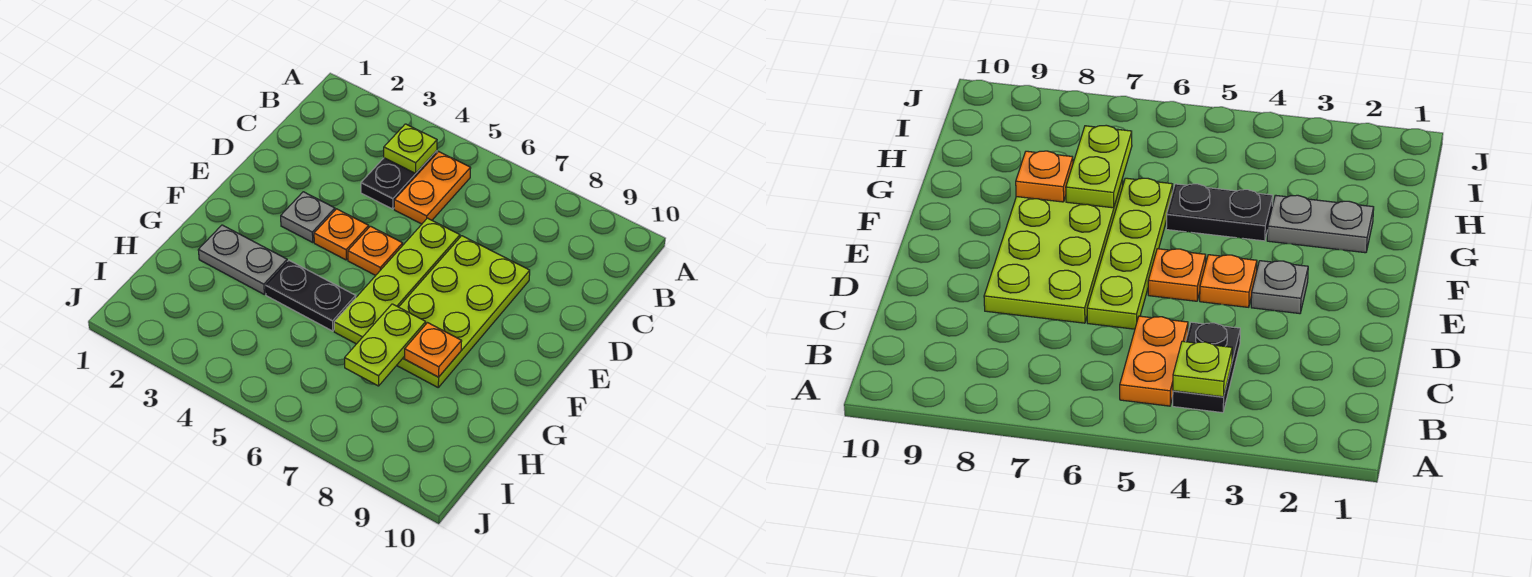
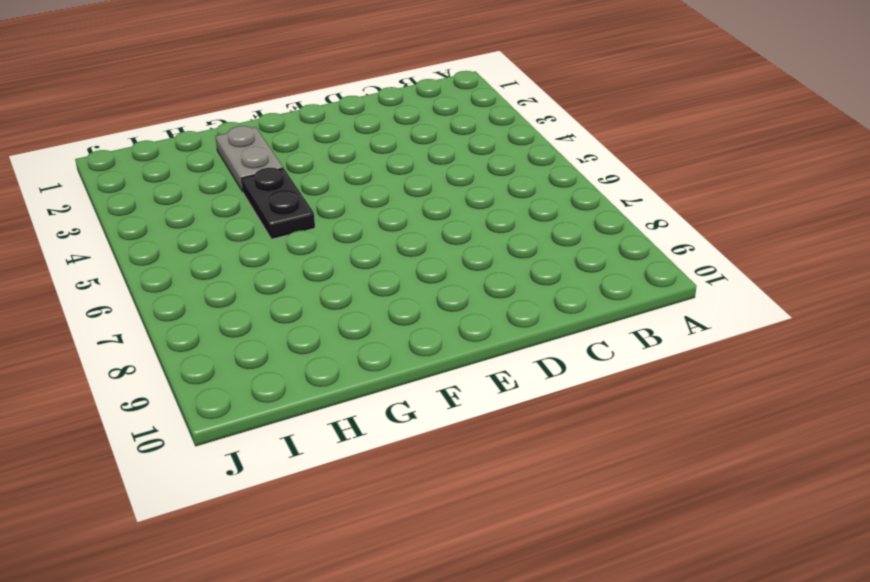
none -> black plate B4:C4 level 1
none -> orange plate B5:C5 level 1
none -> lime plate D6:G6 level 1

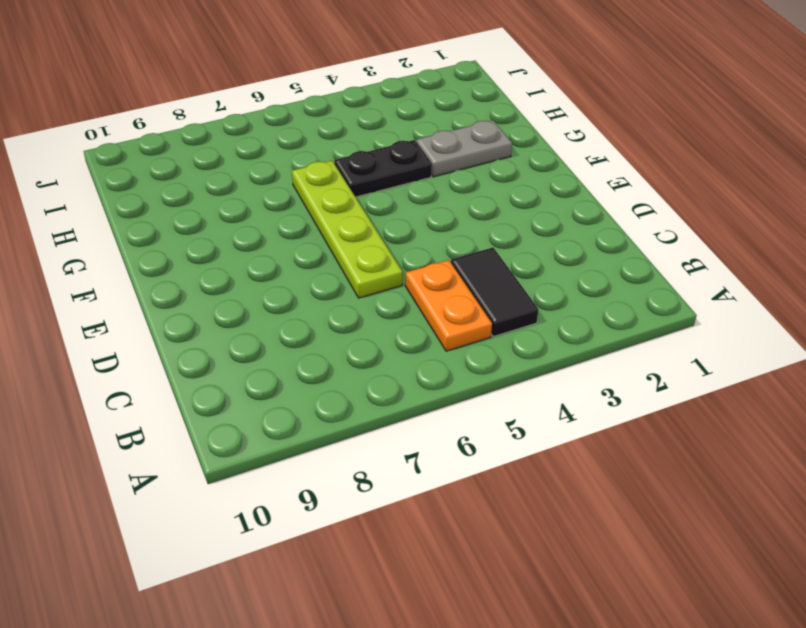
black tile B4:C4 level 1 -> black plate B4:C4 level 1
none -> lime plate D7:G8 level 1
none -> grey plate E3 level 1
none -> orange plate E4 level 1

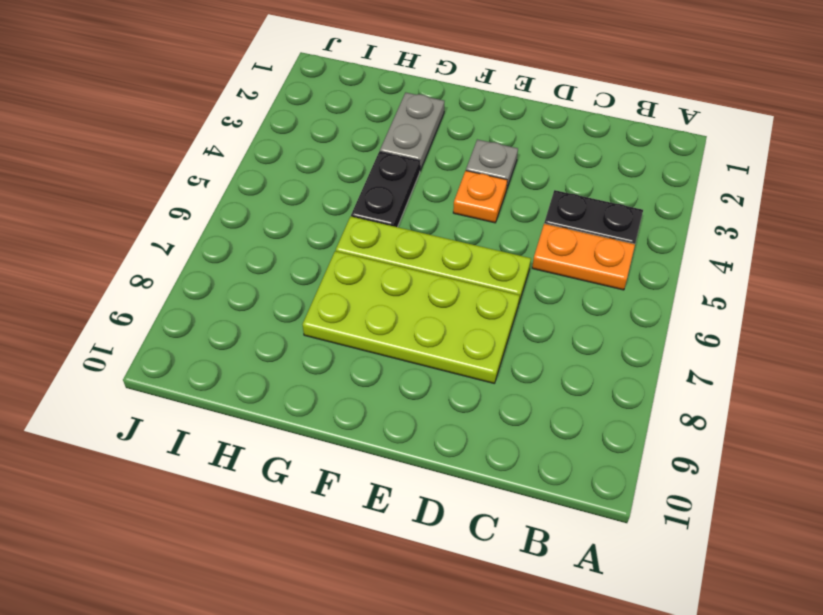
none -> orange plate E5 level 1
none -> lime plate B4 level 2
none -> lime plate G7:H7 level 2

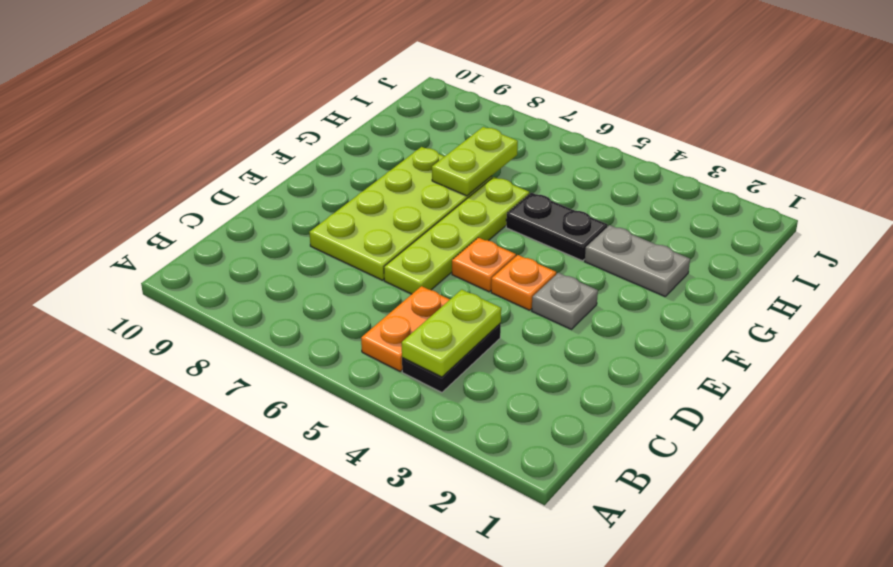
lime plate B4:C4 level 2 -> lime plate B4 level 2
none -> orange plate G8 level 2

